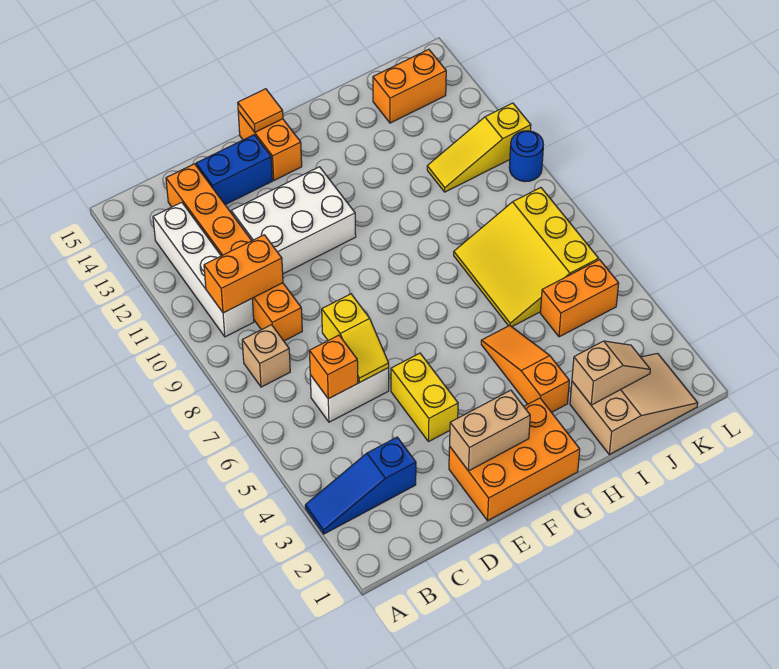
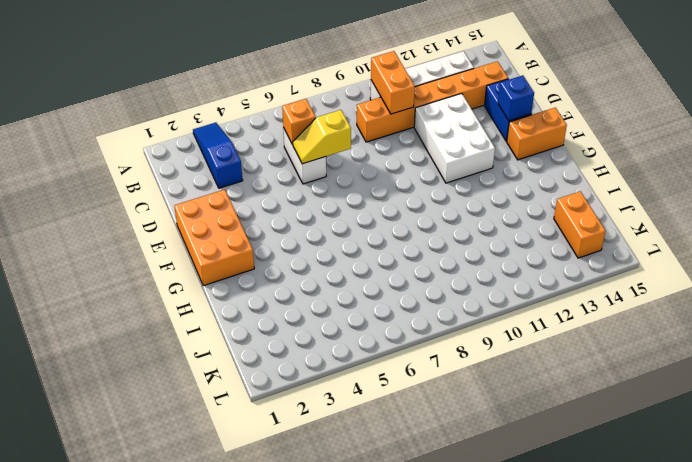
blue brick E14 level 2 -> none
none -> tan brick B8 level 1
none -> yellow brick E4:E5 level 1
none -> orange slope H3:H5 level 1 top 3

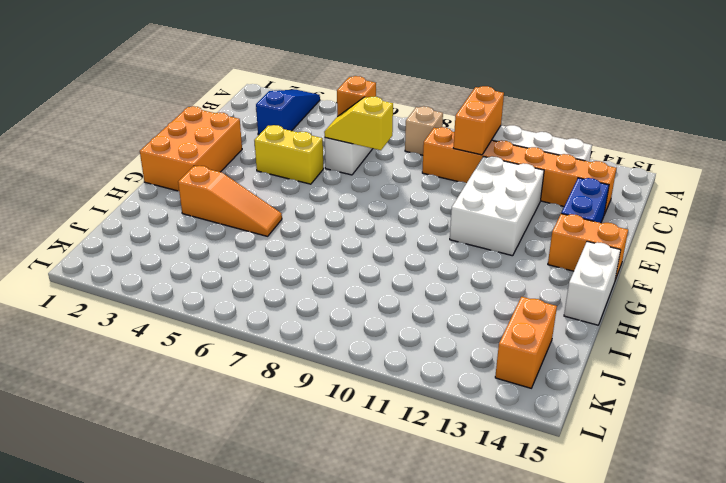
white brick G15:H15 level 1 -> none
none -> tan slope I1:K2 level 1 top I
none -> yellow slope I6:K8 level 1 top K
none -> orange brick J5:K5 level 1

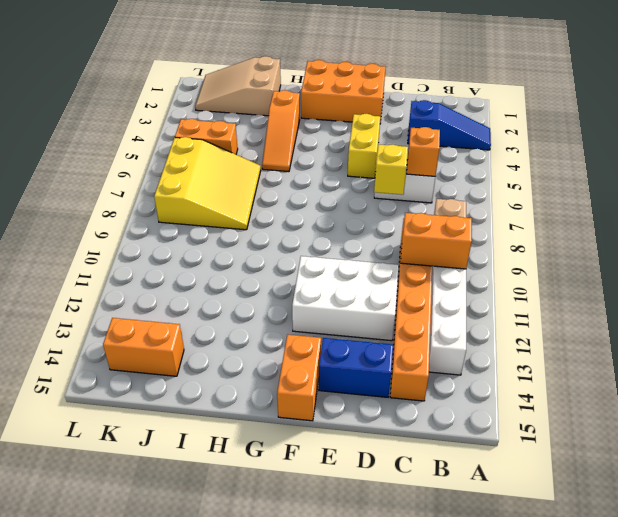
none -> yellow slope J11:L11 level 1 top L
none -> blue round brick L10 level 1
none -> tan brick E2:F2 level 2

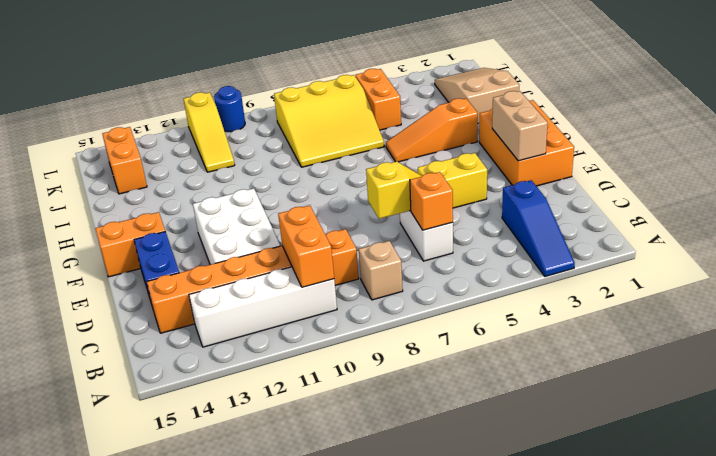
none -> orange tile F15 level 2
none -> tan slope I2:J2 level 2 top I

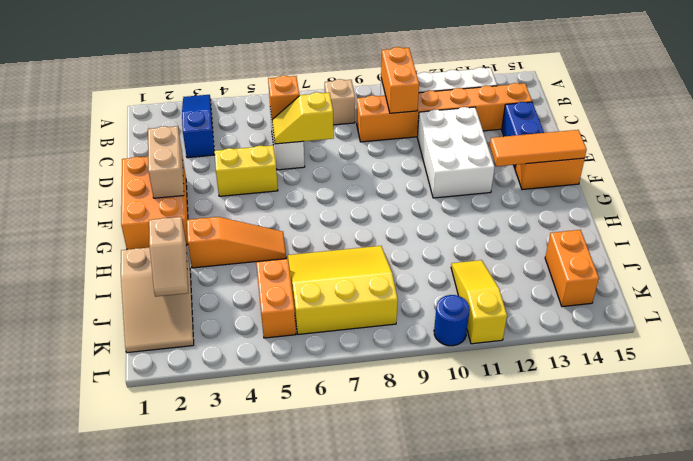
orange tile F13:F15 level 2 -> orange tile F15 level 2

